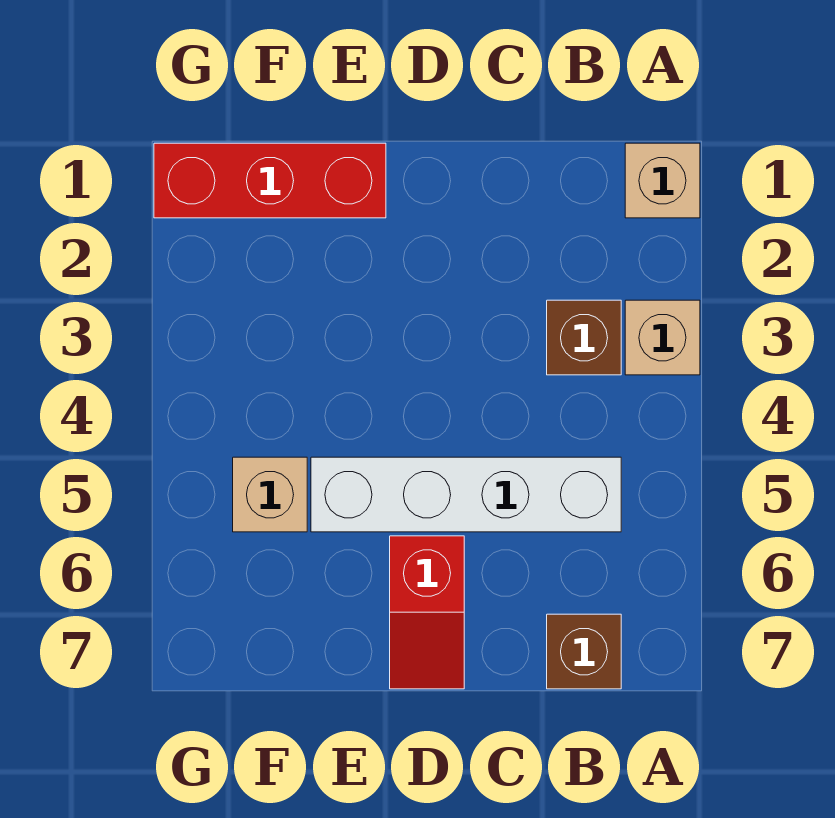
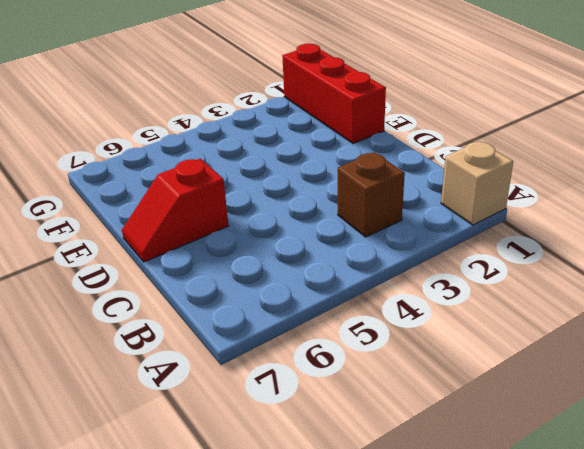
none -> tan brick A3 level 1
none -> white brick B5:E5 level 1

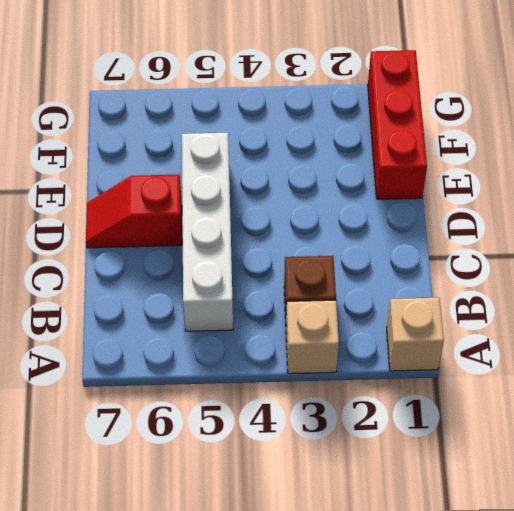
none -> brown brick B7 level 1
none -> tan brick F5 level 1

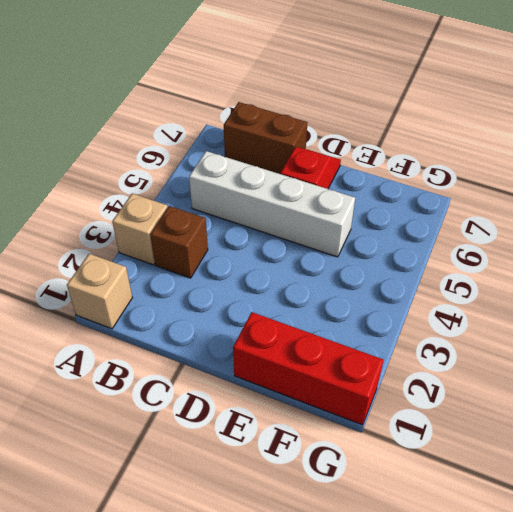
brown brick B7:C7 level 1 -> brown brick B7 level 1
none -> tan brick F5 level 1

